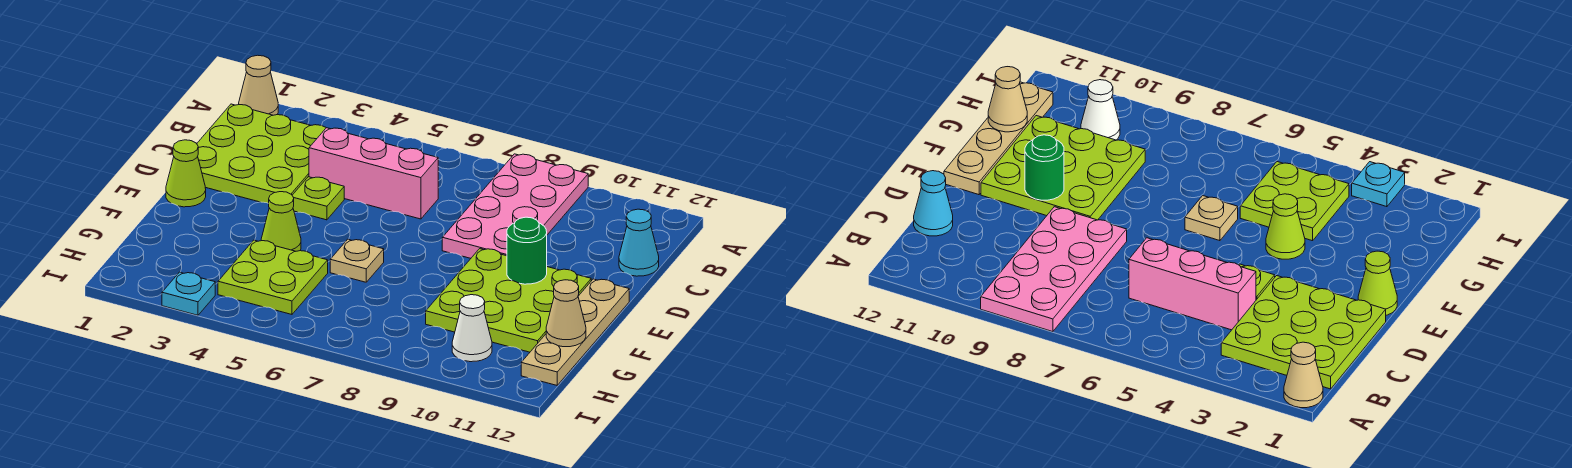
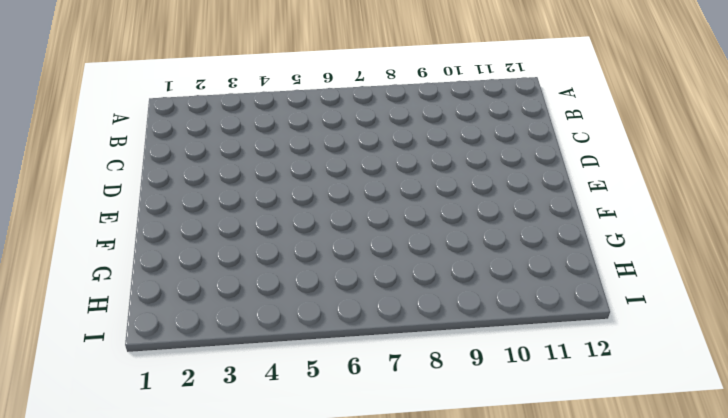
none -> tan cone A1 level 1
none -> pink plate A8:D9 level 1
none -> lime plate B1:D3 level 1

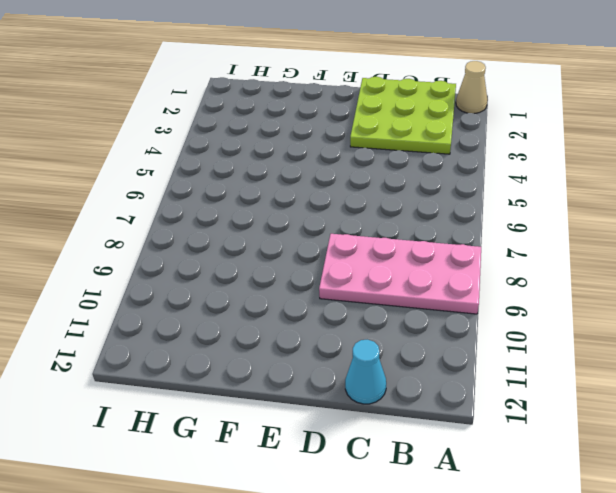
none -> pink brick C4:C6 level 1
none -> lime plate D4 level 1
none -> lime cone E1 level 1

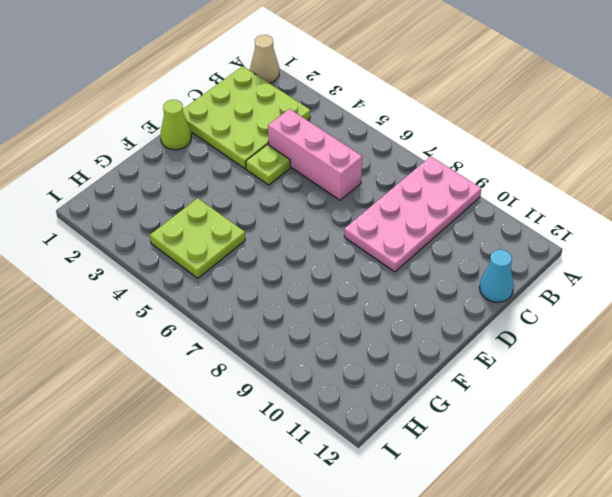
none -> lime plate E9:G11 level 1
none -> tan plate E12:H12 level 1
none -> lime cone F4 level 1

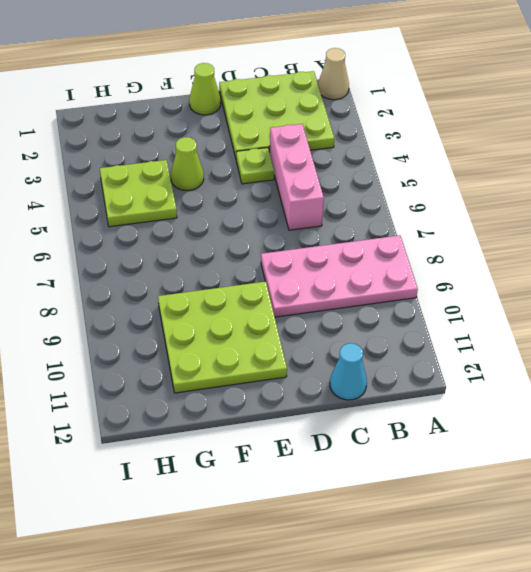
none -> tan plate E12:H12 level 1
none -> tan plate F6 level 1
none -> white cone H10 level 1

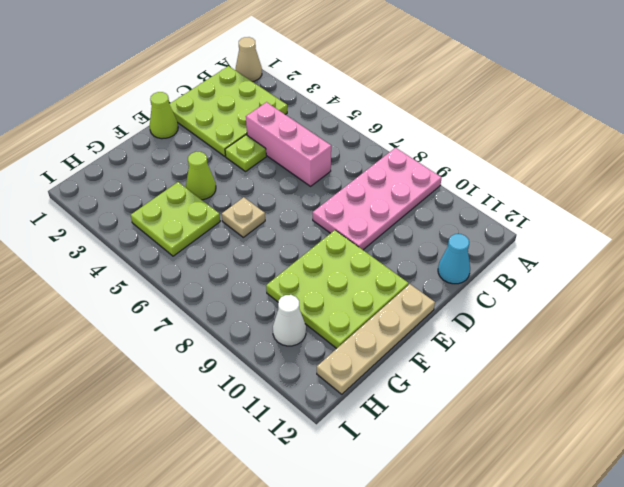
none -> cyan plate I3 level 1
none -> green round brick E10 level 2
none -> tan cone G12 level 2

